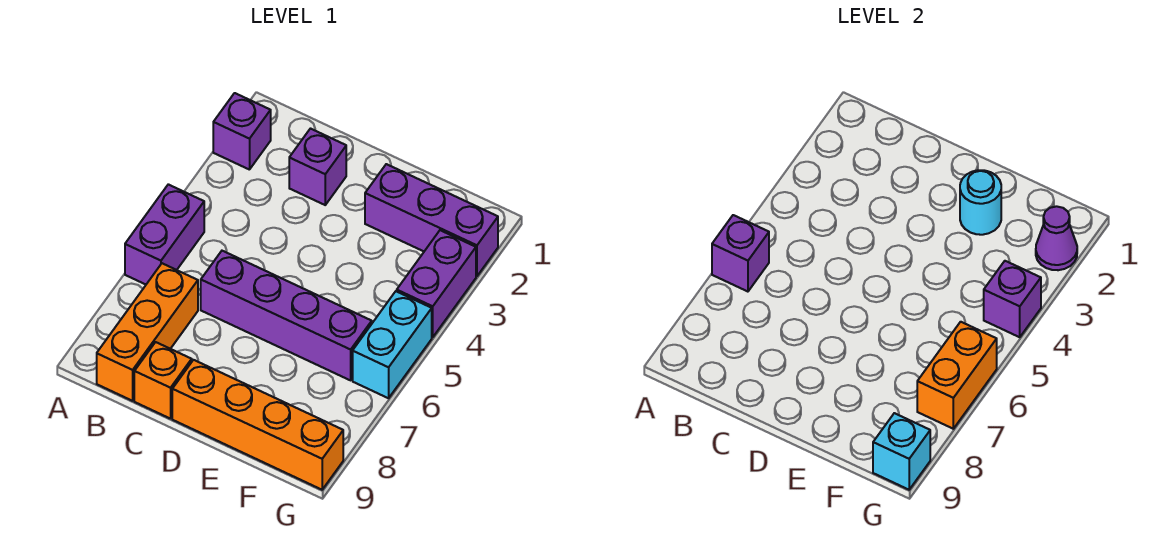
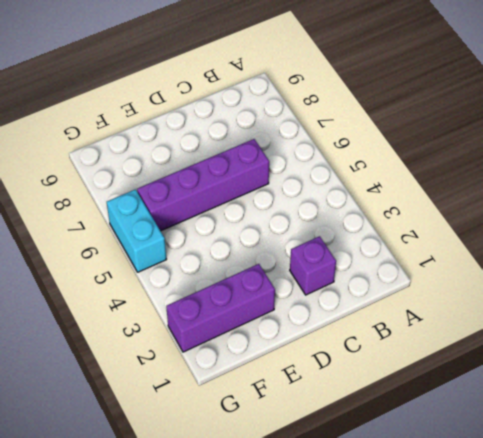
none -> purple brick A2 level 1
none -> purple brick A5:A6 level 1
none -> orange brick B7:B9 level 1

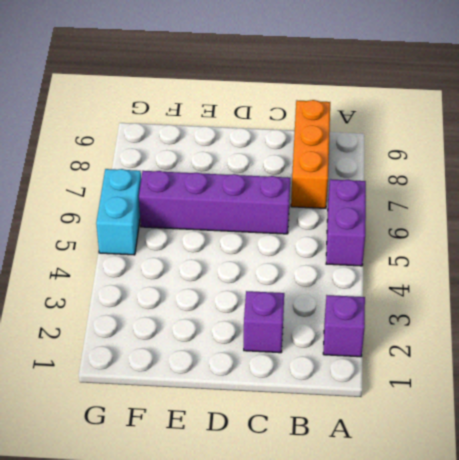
none -> orange brick C9 level 1
none -> orange brick D9:G9 level 1
none -> purple brick E2:G2 level 1

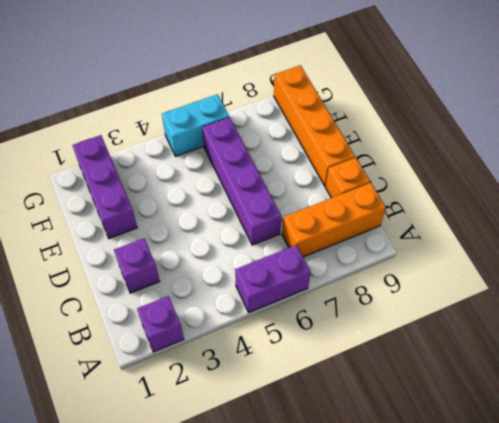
none -> purple brick G3:G4 level 1
none -> purple brick A6 level 2
none -> cyan round brick E2 level 2

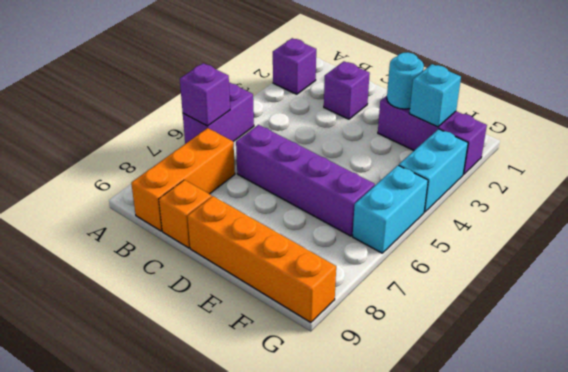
cyan brick F2 level 2 -> cyan brick G9 level 2
cyan brick G3:G4 level 1 -> purple brick G3:G4 level 1
none -> purple cone G2 level 2
none -> purple brick G4 level 2
none -> orange brick G6:G7 level 2

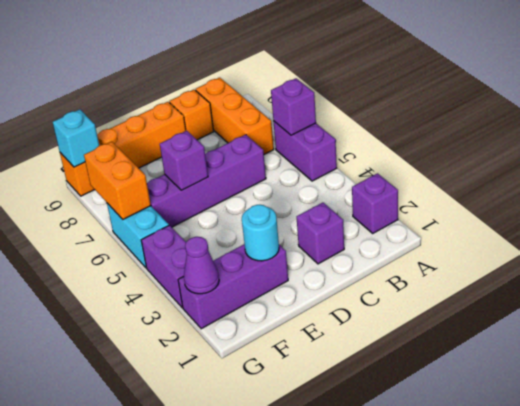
purple brick E6 level 2 -> purple brick G4 level 2

